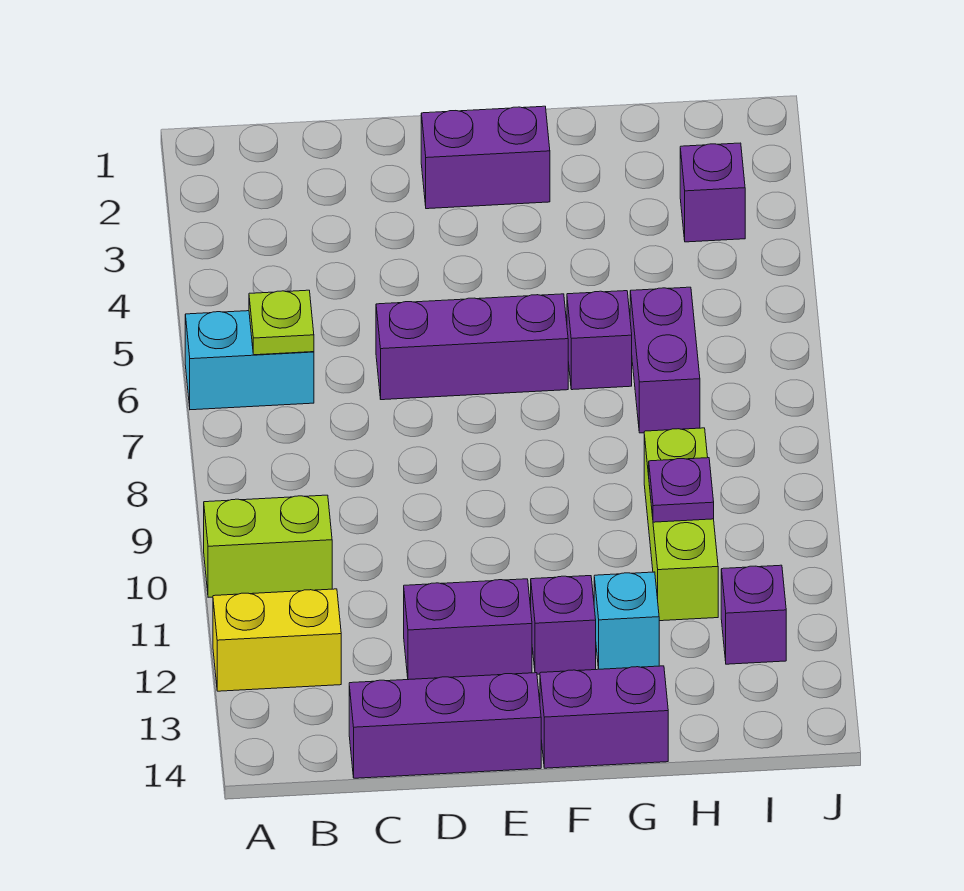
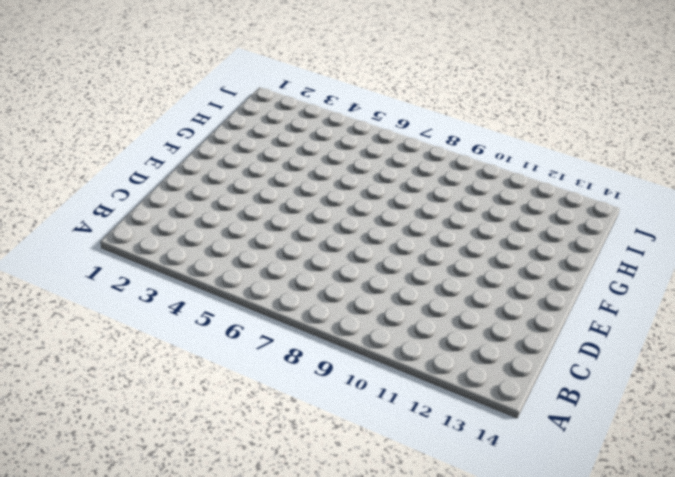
none -> cyan brick A6:B6 level 1
none -> lime brick A10:B10 level 1
none -> yellow brick A12:B12 level 1

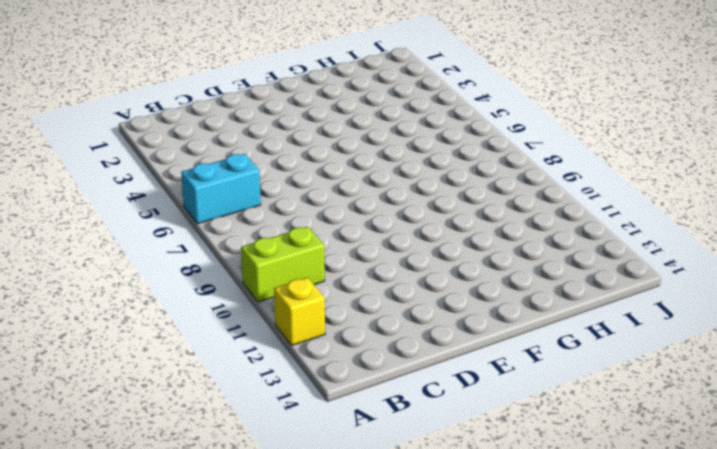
yellow brick A12 level 1 -> yellow brick A12:B12 level 1
none -> purple brick C14:E14 level 1
none -> purple brick D6:F6 level 1
none -> purple brick D12:E12 level 1

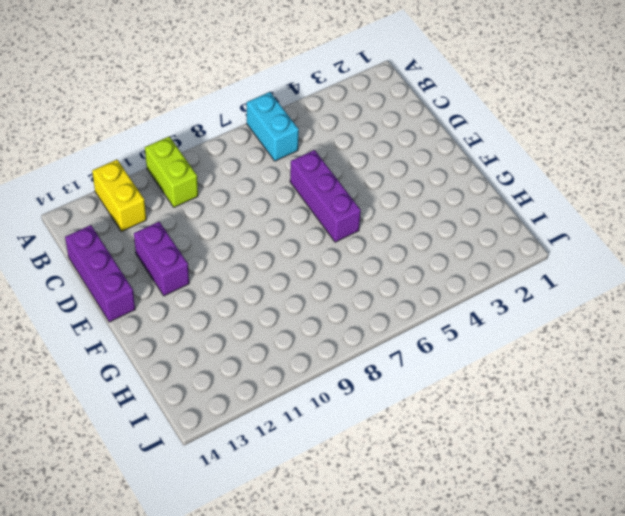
none -> purple brick E2:F2 level 1
none -> purple brick F12 level 1
none -> purple brick F14:G14 level 1

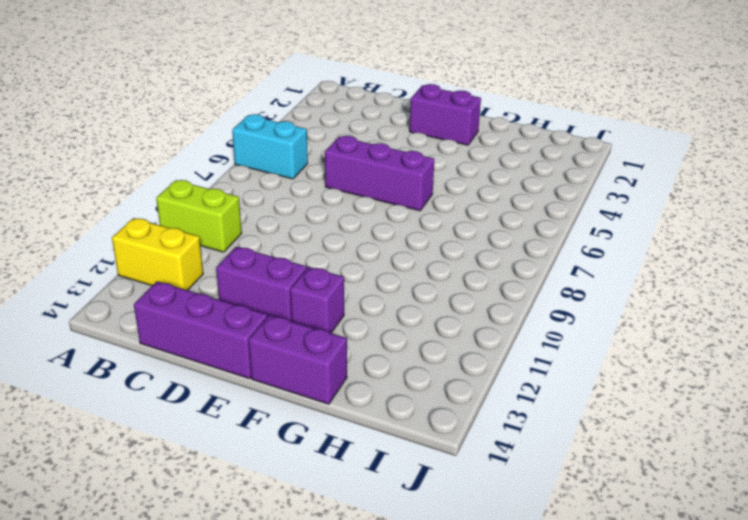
none -> purple brick G6 level 1
none -> cyan brick G12 level 1
none -> purple brick H6:H7 level 1

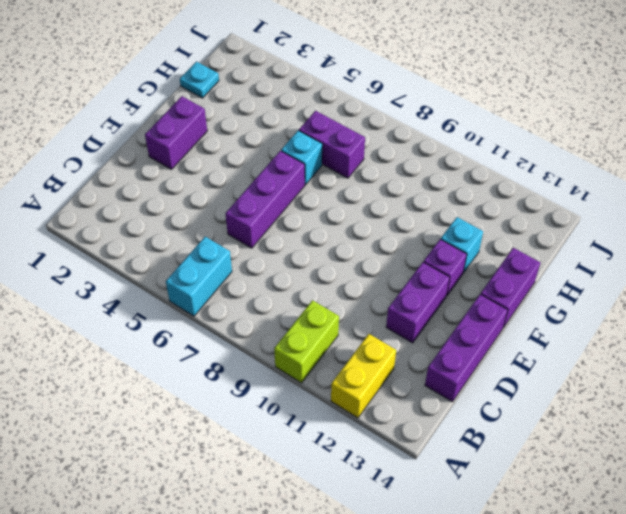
cyan brick G6 level 1 -> purple brick G6 level 1
cyan plate H1 level 1 -> none
none -> lime brick H9:H11 level 1
none -> purple brick I3 level 1
none -> purple brick I12 level 1

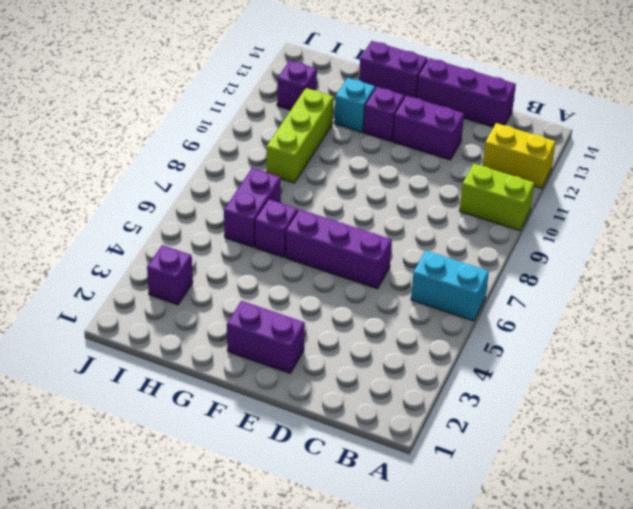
none -> lime plate B6 level 2
none -> purple plate H10 level 2

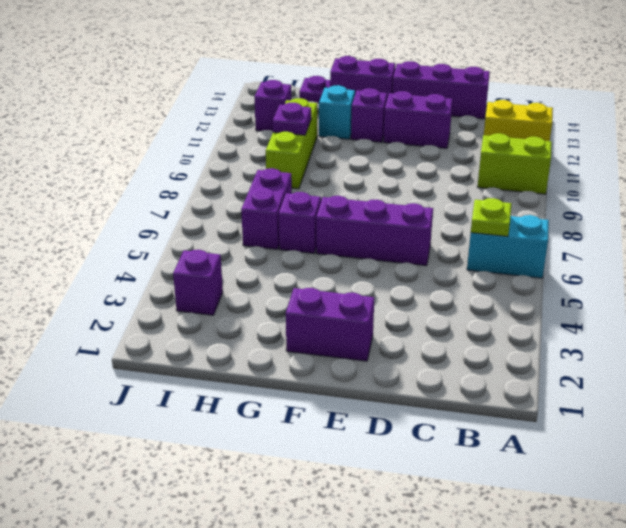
purple plate H14 level 1 -> none

